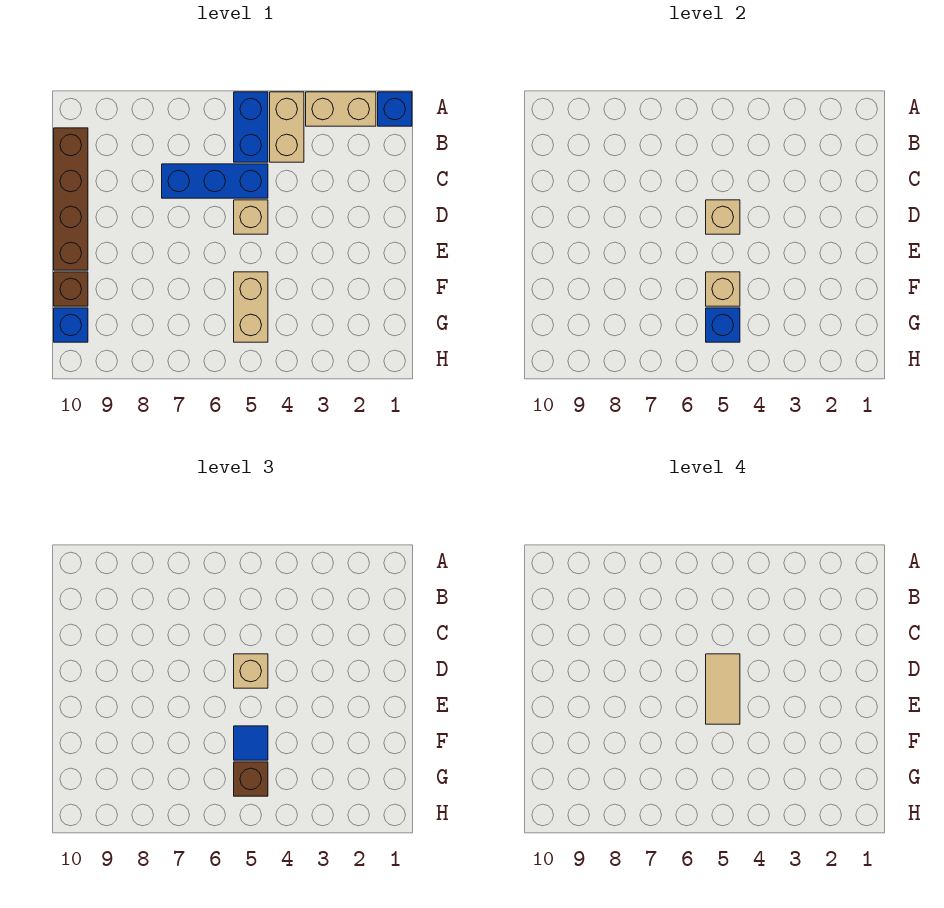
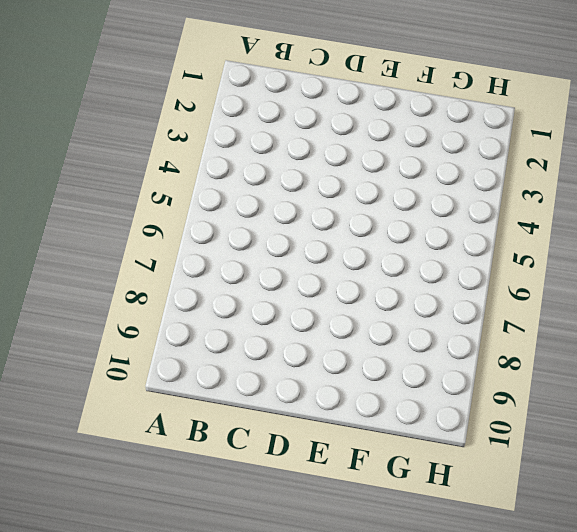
none -> blue brick A1 level 1
none -> tan brick A2:A3 level 1
none -> tan brick A4:B4 level 1

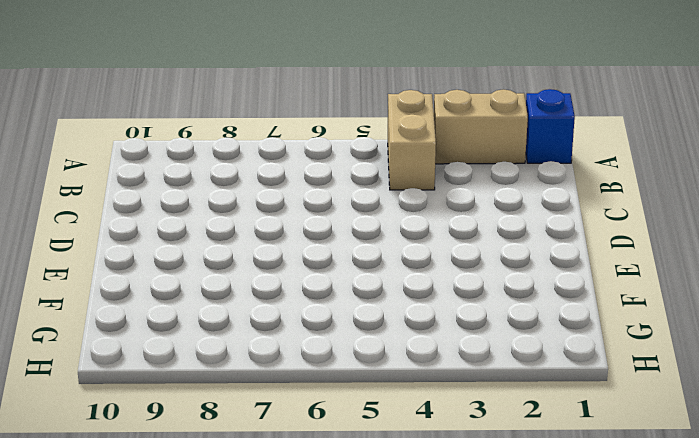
none -> blue brick A5:B5 level 1
none -> brown brick B10:E10 level 1
none -> blue brick C5:C7 level 1

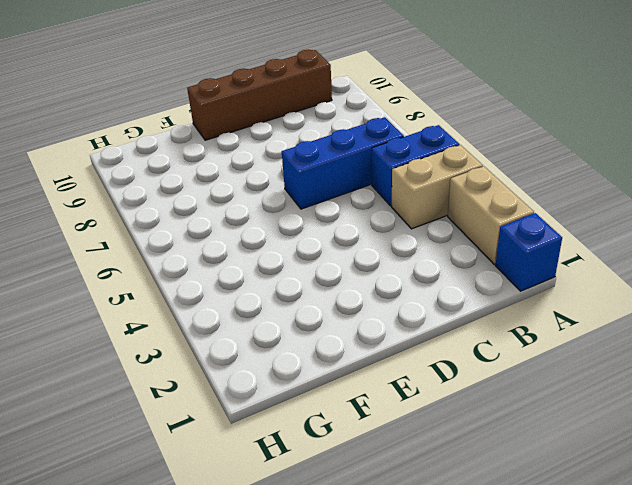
blue brick B6:D6 level 1 -> blue brick C5:C7 level 1
none -> tan brick D5 level 1
none -> tan brick F5:G5 level 1
none -> brown brick F10 level 1

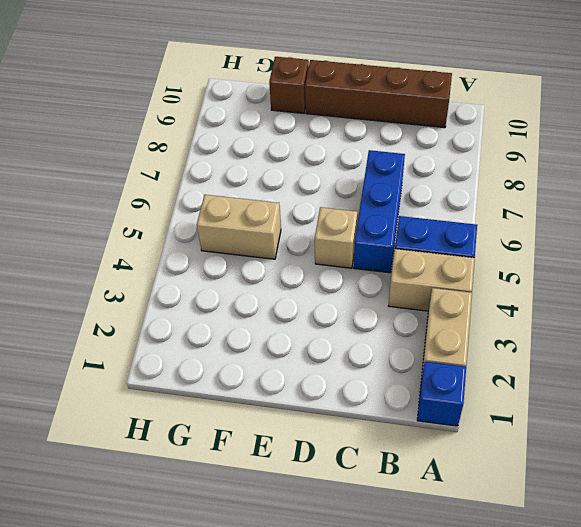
none -> blue brick G10 level 1
none -> tan brick D5 level 2
none -> tan brick F5 level 2

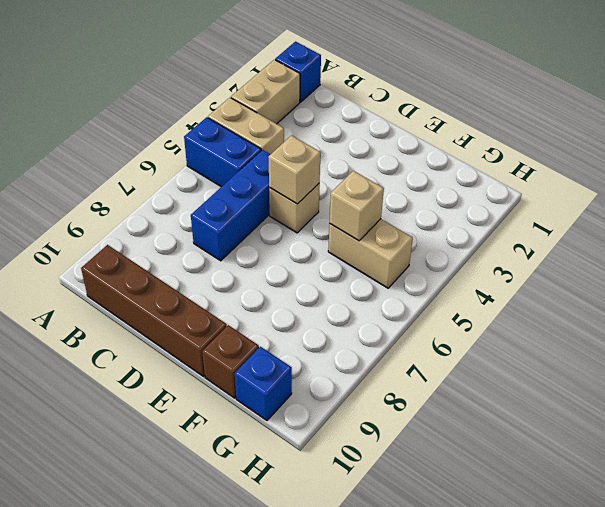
none -> blue brick G5 level 2
none -> tan brick D5 level 3
none -> blue tile F5 level 3

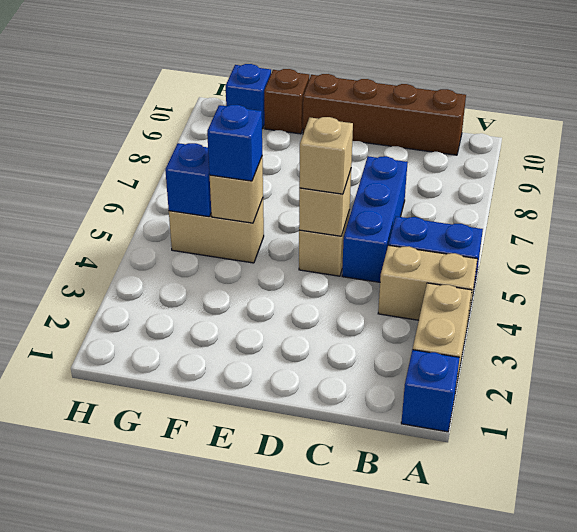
blue brick F5 level 3 -> blue tile F5 level 3
none -> brown brick G5 level 3
none -> tan tile D5:E5 level 4

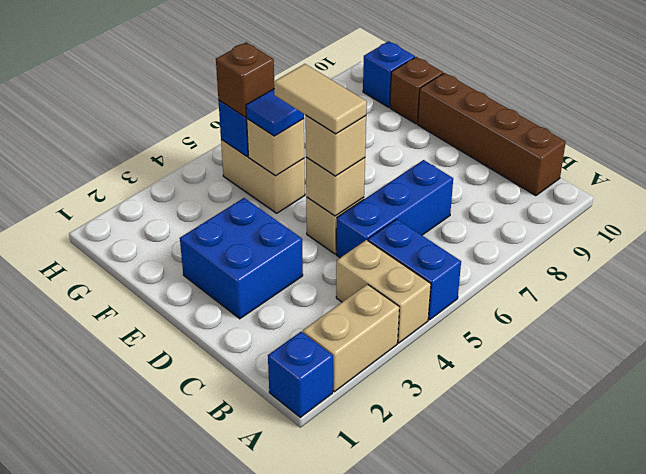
blue brick D2:E3 level 1 -> none

